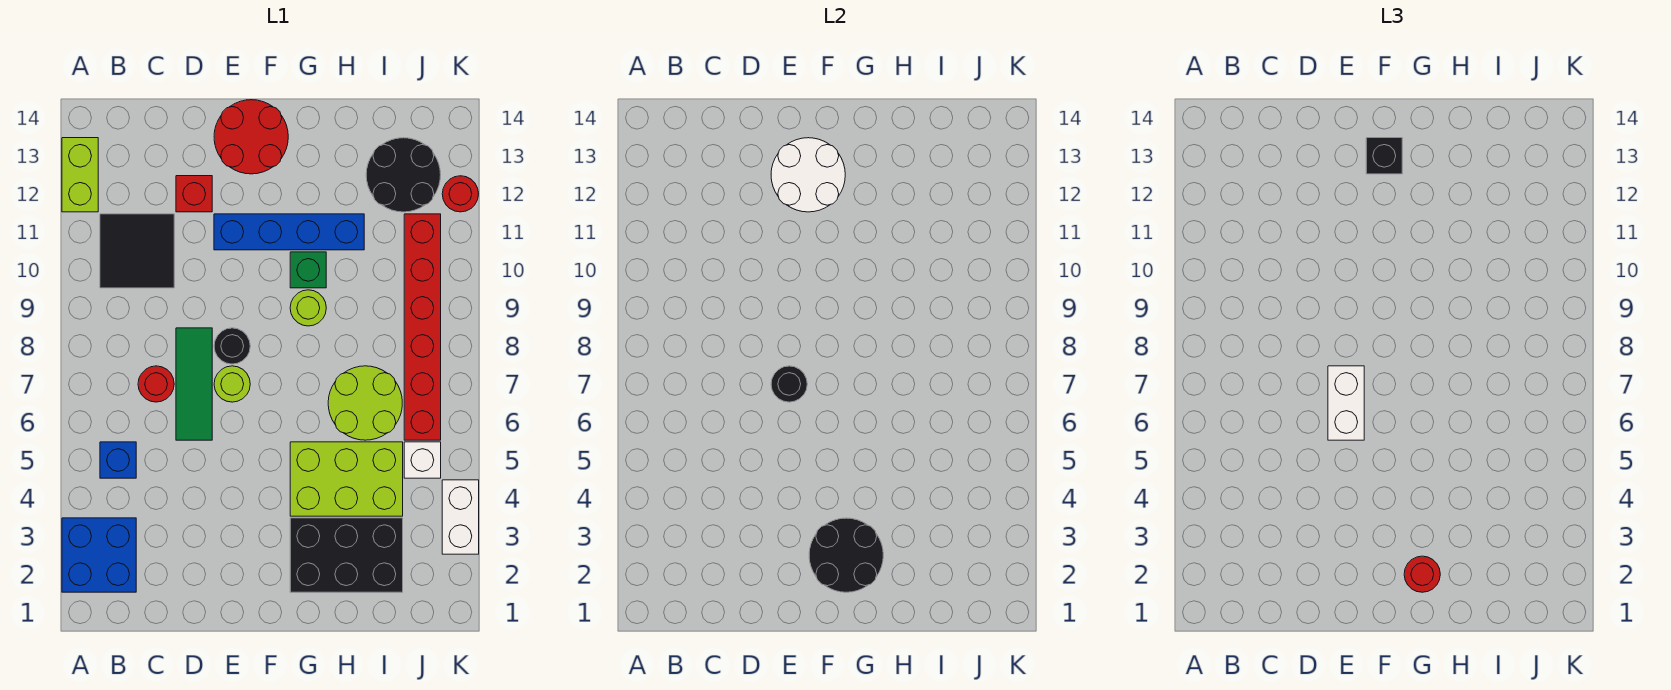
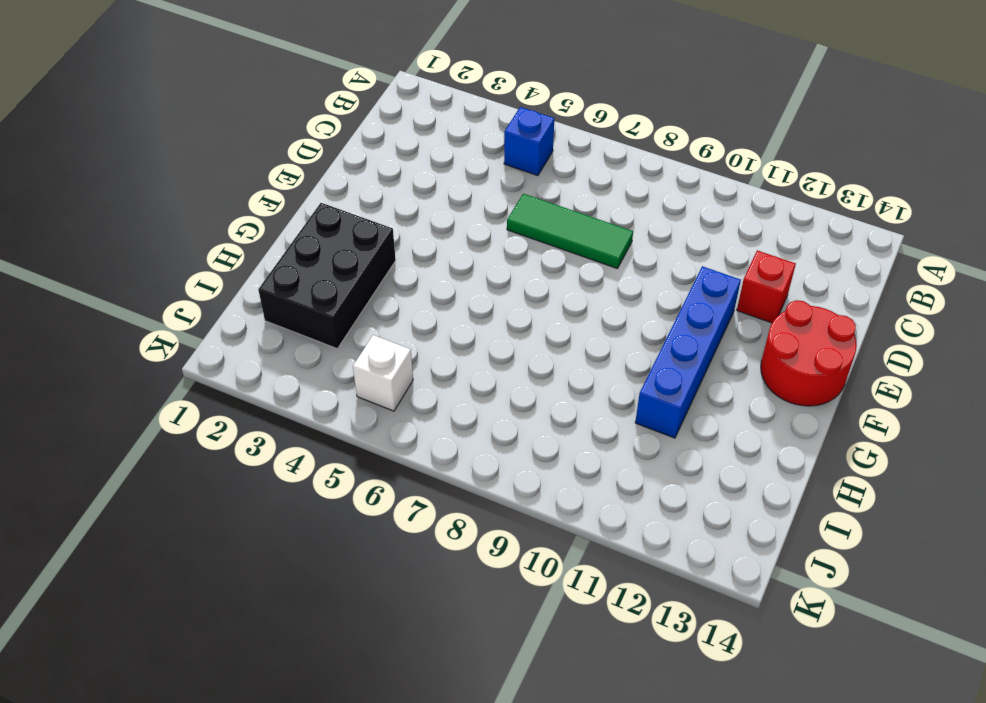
none -> blue brick A2:B3 level 1
none -> lime brick A12:A13 level 1
none -> black tile B10:C11 level 1

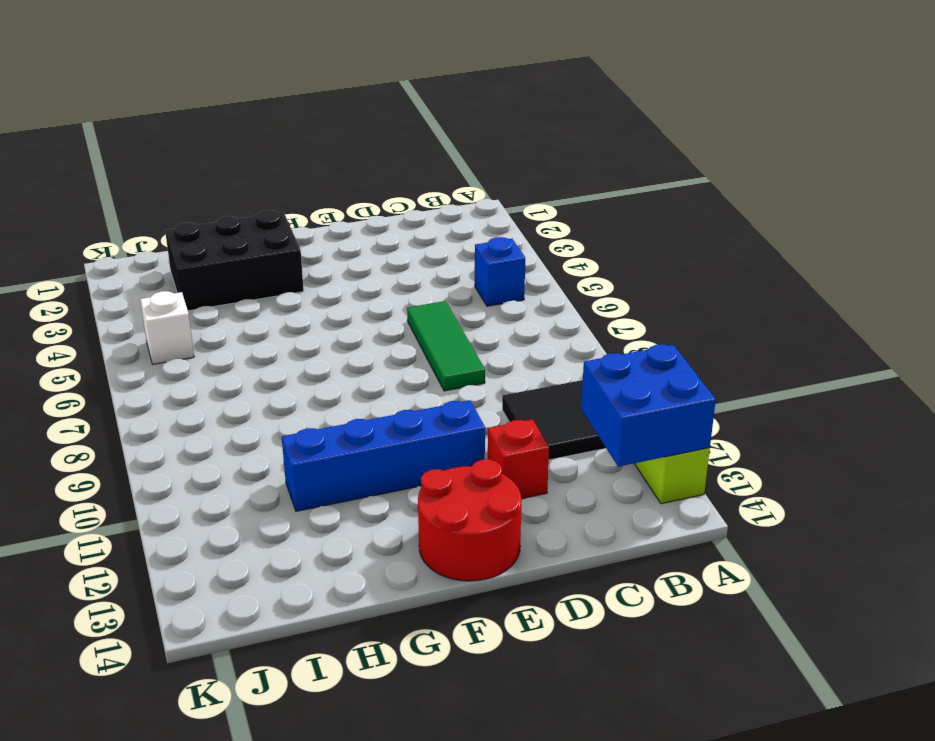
blue brick A12:B13 level 2 -> blue brick A2:B3 level 1
none -> red round brick C7 level 1
none -> lime round brick E7 level 1
none -> black round brick E8 level 1

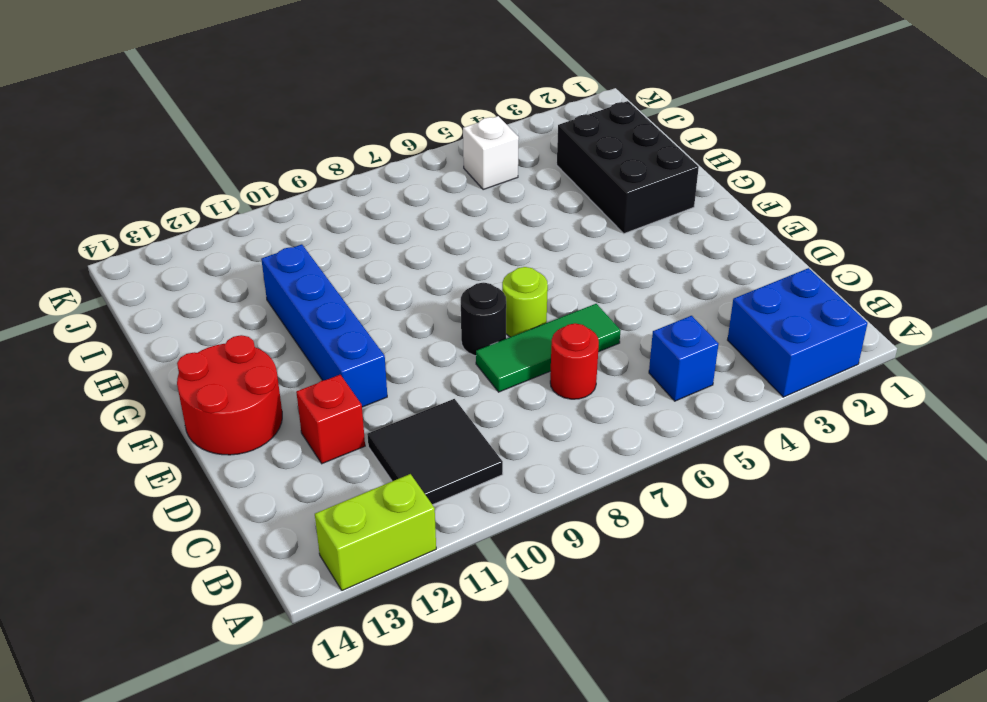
none -> lime brick G4:I5 level 1
none -> lime round brick G9 level 1
none -> green brick G10 level 1

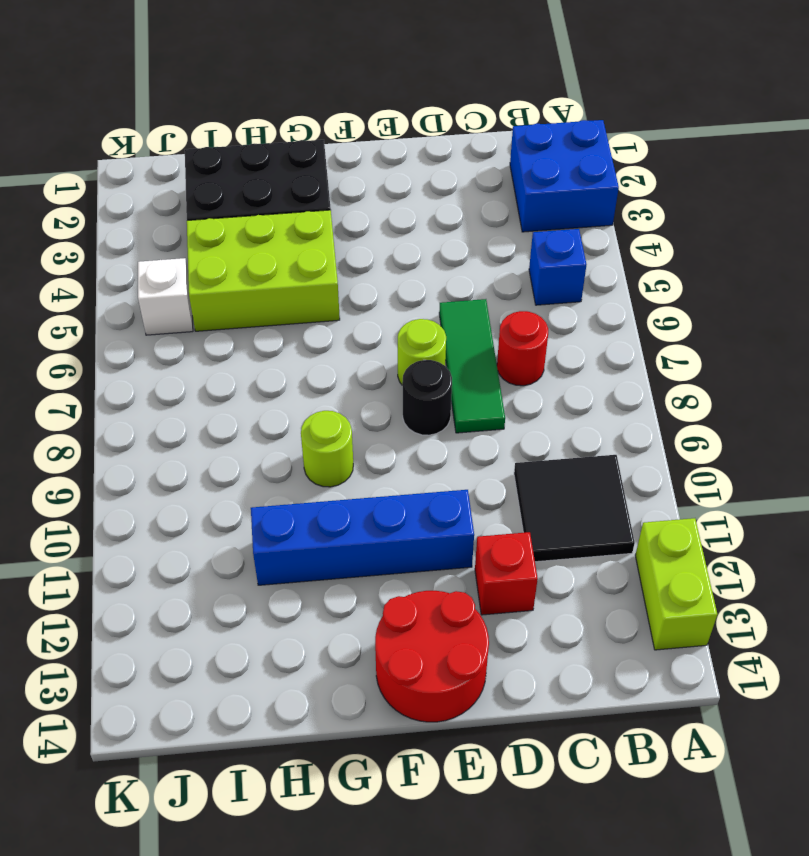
none -> green brick G10 level 1
none -> lime round brick H6:I7 level 1
none -> black round brick I12:J13 level 1

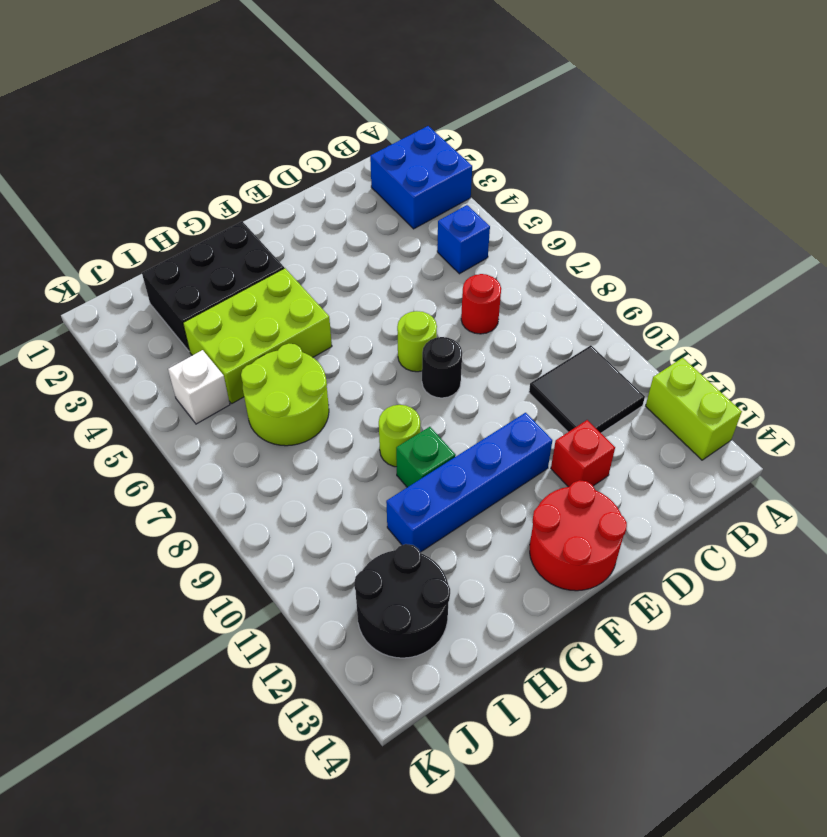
none -> green tile D6:D8 level 1
none -> red brick J6:J11 level 1
none -> white brick K3:K4 level 1

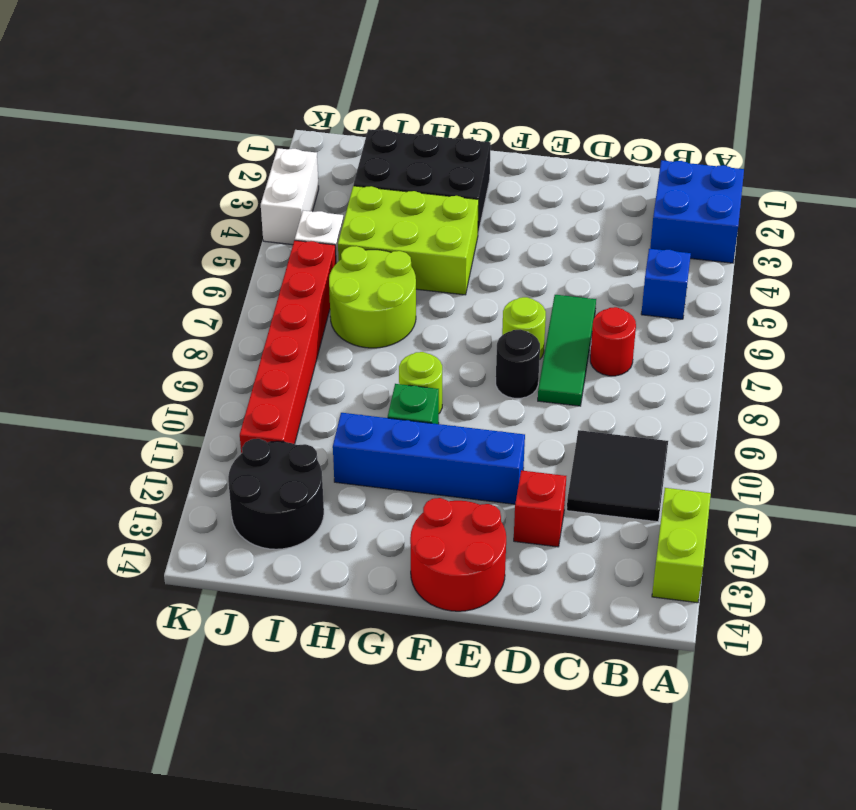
none -> red round brick K12 level 1
none -> black round brick E7 level 2
none -> white round brick E12:F13 level 2

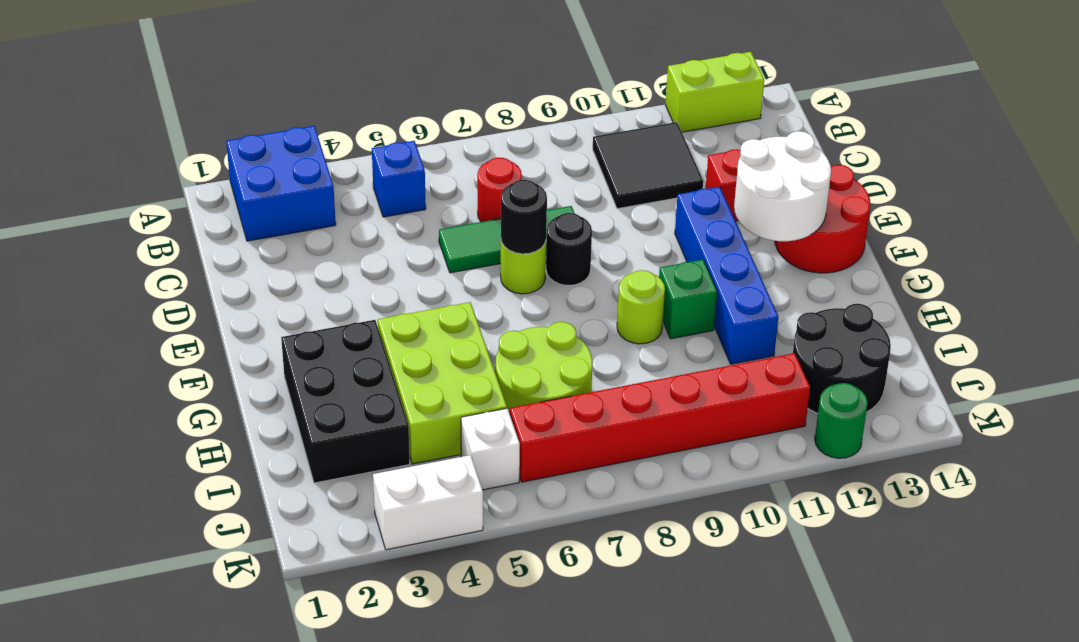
green round brick K12 level 1 -> red round brick K12 level 1
none -> black round brick F2:G3 level 2
none -> white brick E6:E7 level 3
none -> black brick F13 level 3

